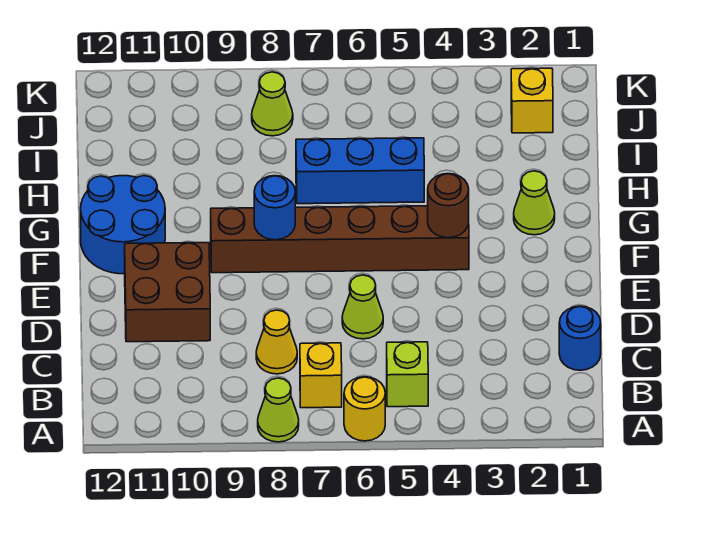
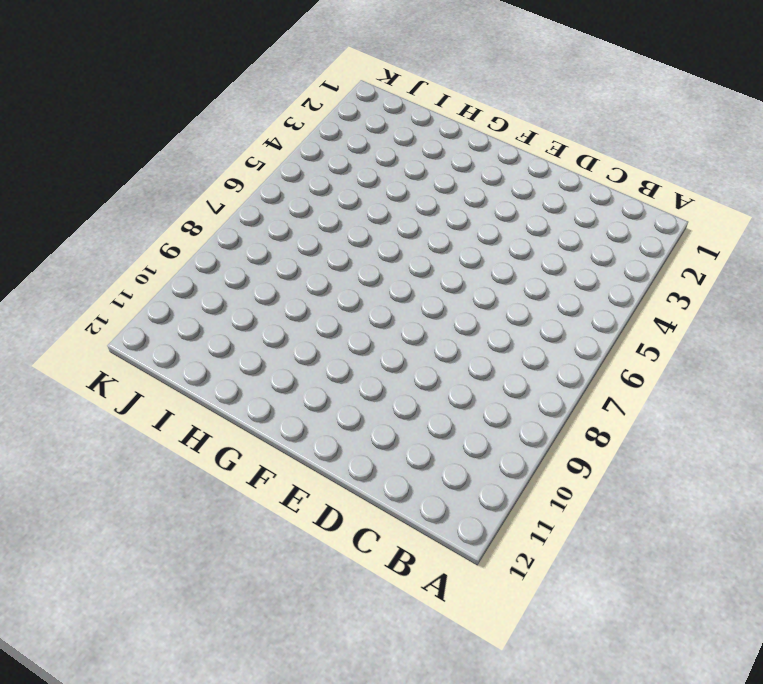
none -> yellow round brick A6 level 1
none -> lime cone A8 level 1
none -> lime brick B5 level 1

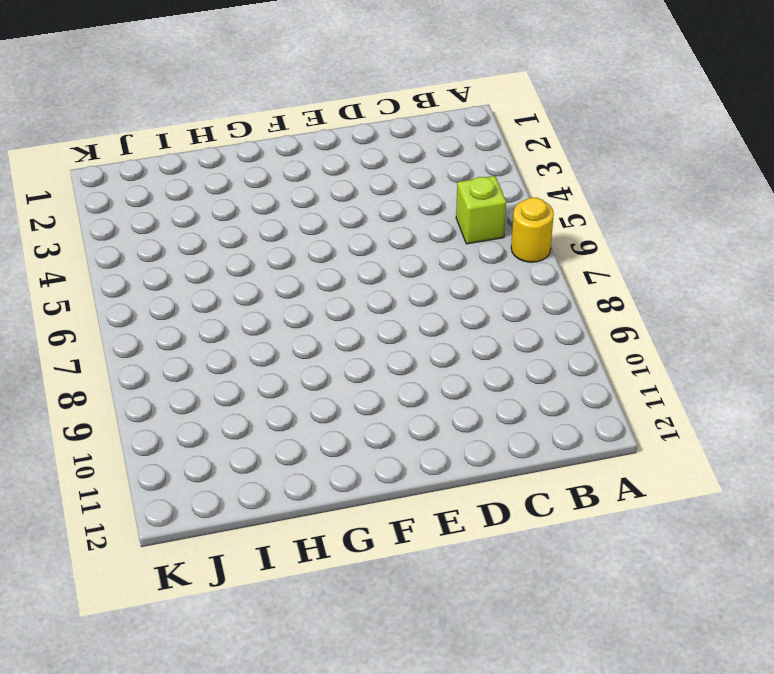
none -> lime cone A8 level 1
none -> yellow brick B7 level 1
none -> blue round brick C1 level 1

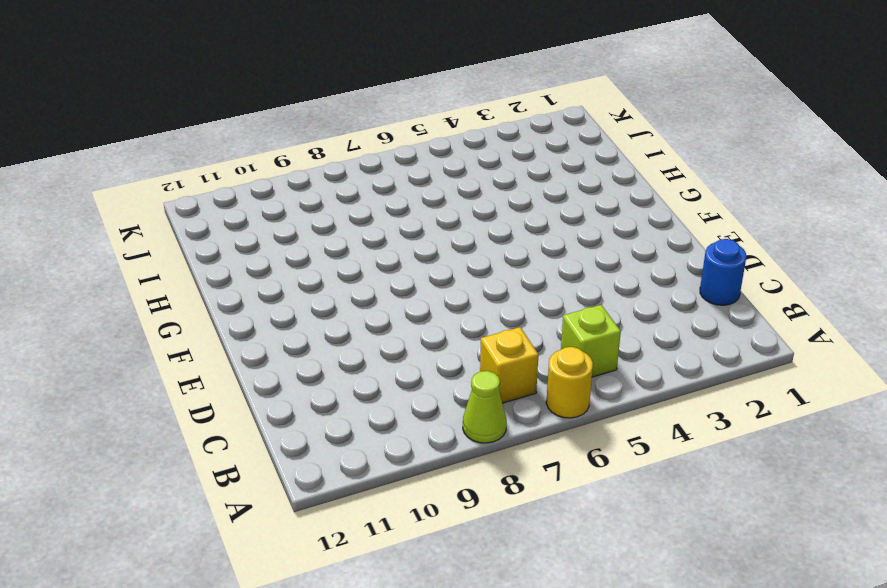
none -> yellow cone C8 level 1
none -> lime cone D6 level 1
none -> brown brick D10:E11 level 1

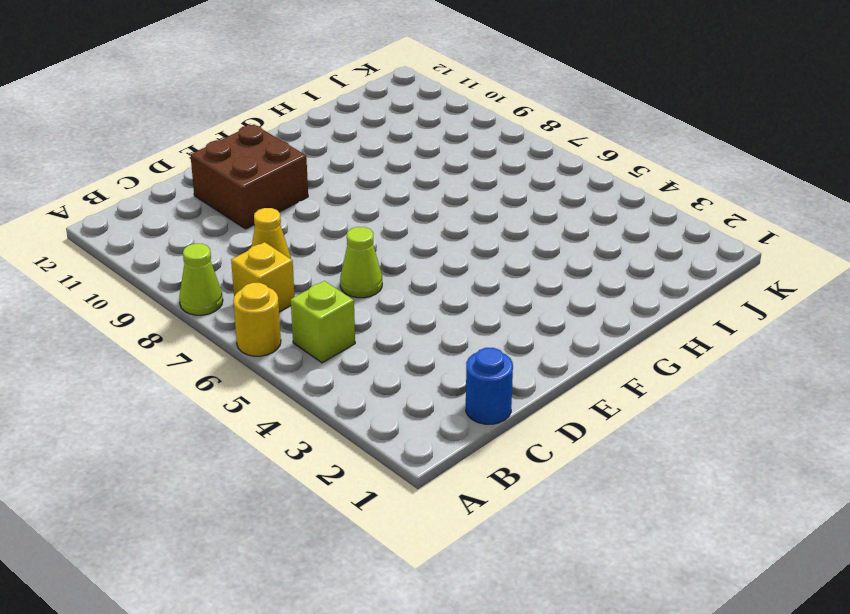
none -> brown brick F4:F9 level 1
none -> blue round brick F11:G12 level 1
none -> lime cone G2 level 1

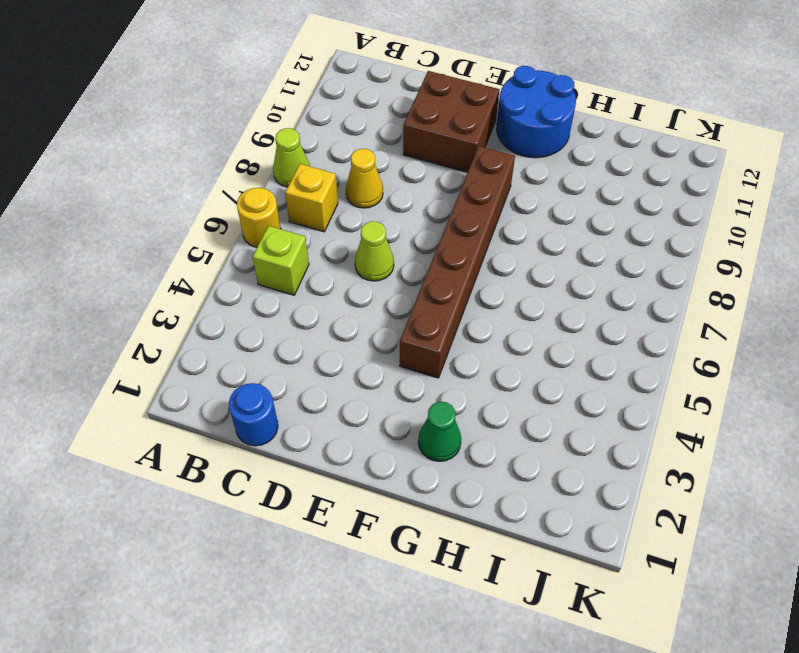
green cone G2 level 1 -> lime cone G2 level 1
none -> blue brick H5:H7 level 1
none -> yellow brick J2 level 1
none -> lime cone J8 level 1

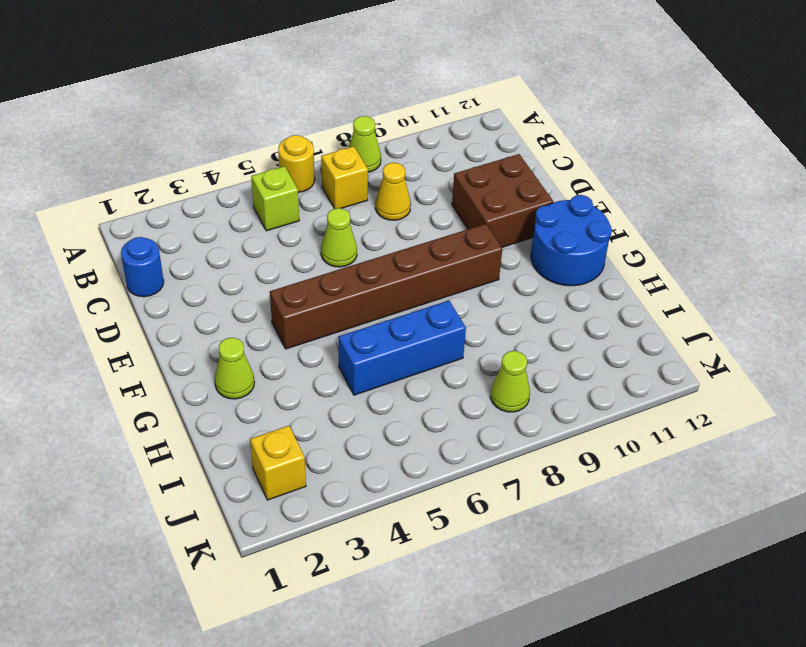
none -> brown round brick F4 level 2
none -> blue round brick F8 level 2

